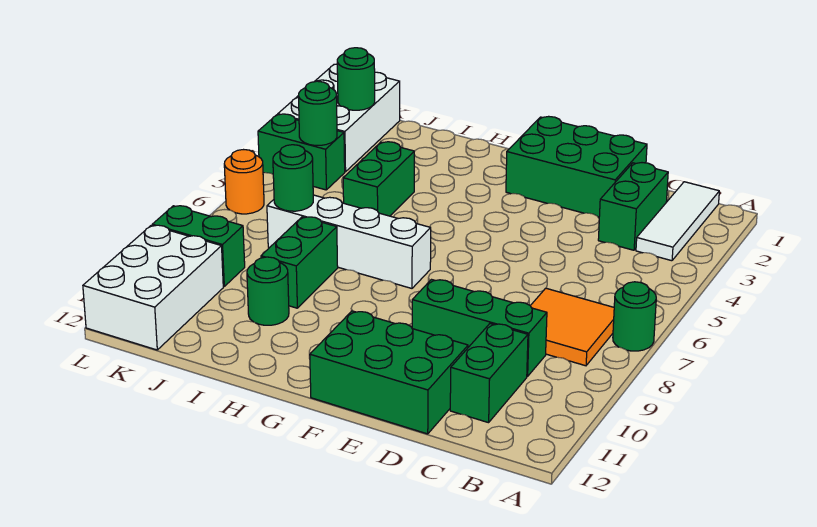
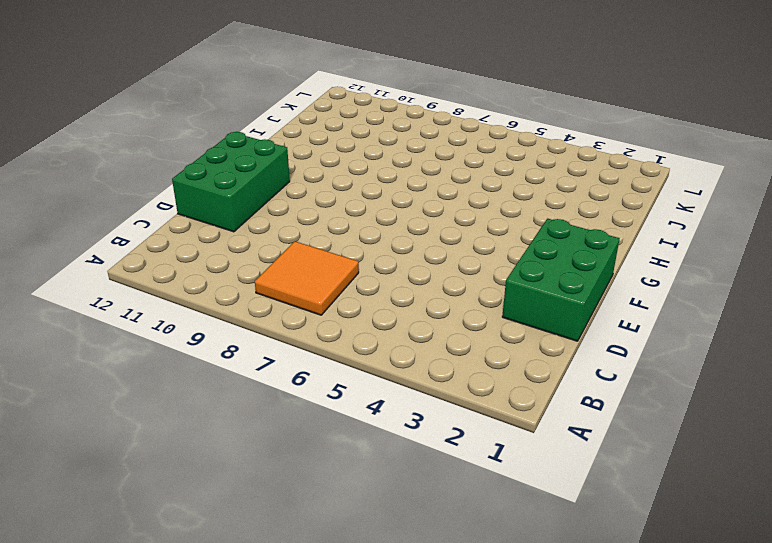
none -> green round brick A7 level 1
none -> white tile B1:B3 level 1
none -> green brick C2:C3 level 1

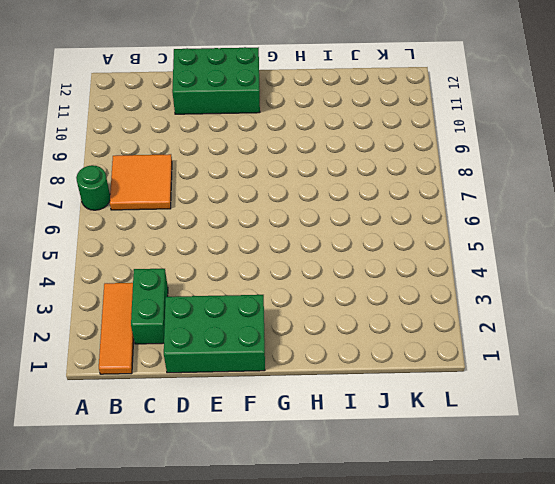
orange tile B1:B3 level 1 -> white tile B1:B3 level 1
none -> green brick C9:E9 level 1
none -> green brick C10:C11 level 1
none -> white brick G7:J7 level 1

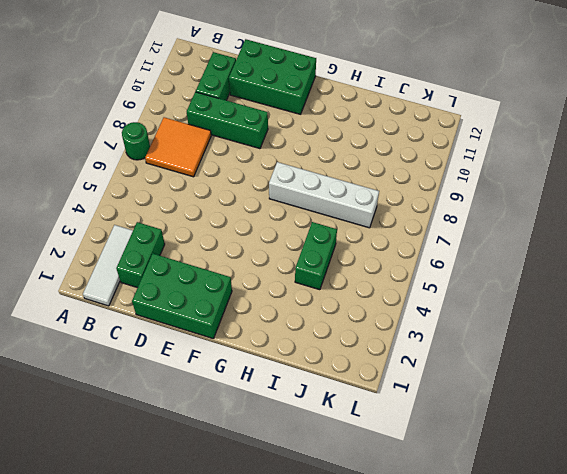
none -> green brick I8:I9 level 1
none -> green round brick I10 level 1
none -> white brick K1:L3 level 1

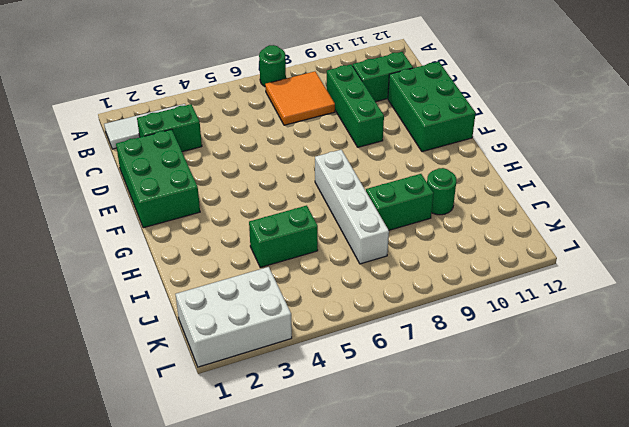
none -> green brick K4:L4 level 1
none -> green brick K9:L9 level 1
none -> white brick K10:L12 level 1

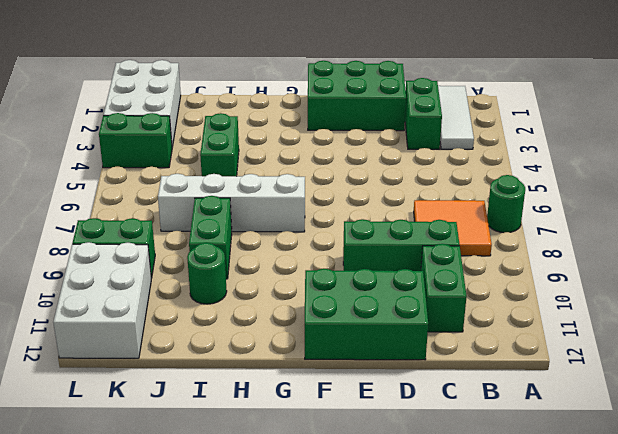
none -> orange round brick L6 level 1
none -> green round brick J7 level 2
none -> green round brick K2 level 2

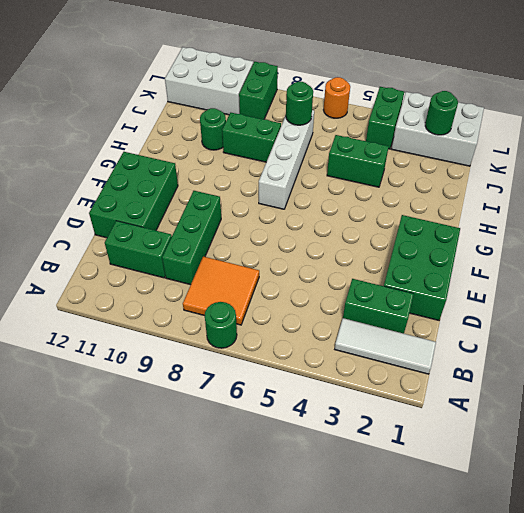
none -> green round brick K4 level 2

